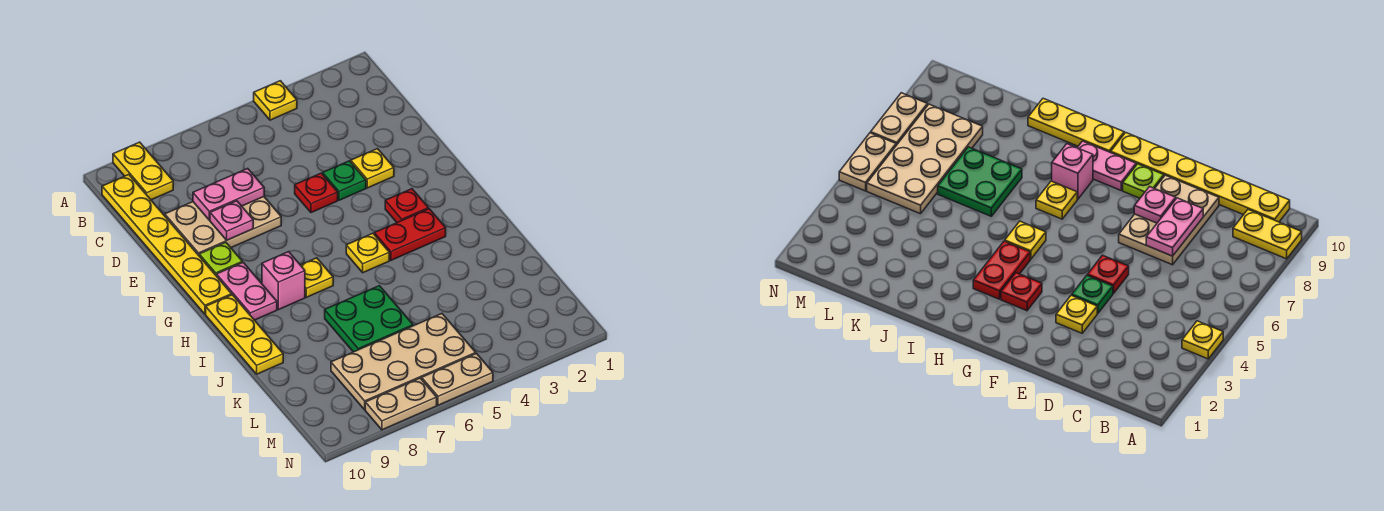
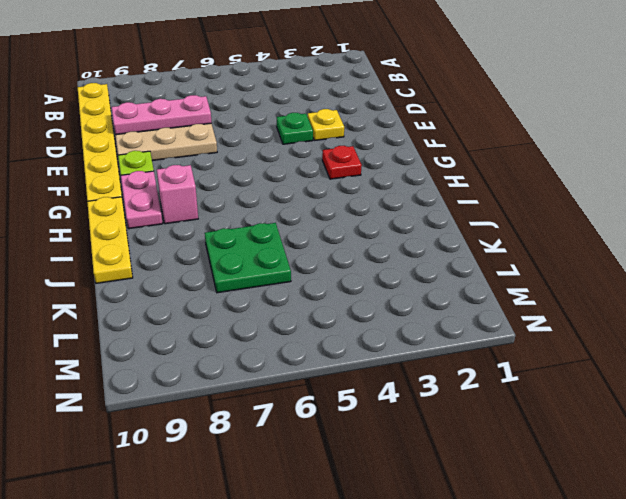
pink plate D7:D9 level 2 -> pink plate D7:D8 level 2
none -> yellow plate A4 level 1
none -> yellow plate A9:B9 level 1
none -> red plate E5 level 1

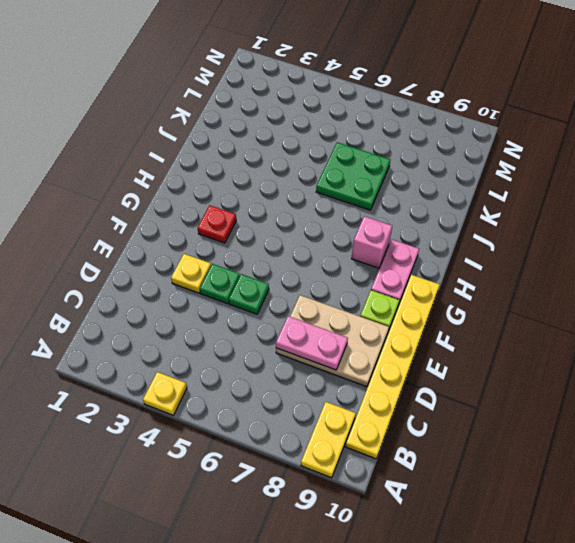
green plate E5 level 1 -> red plate E5 level 1
none -> red plate H3:H4 level 1
none -> yellow plate H5 level 1
none -> yellow plate H7 level 1

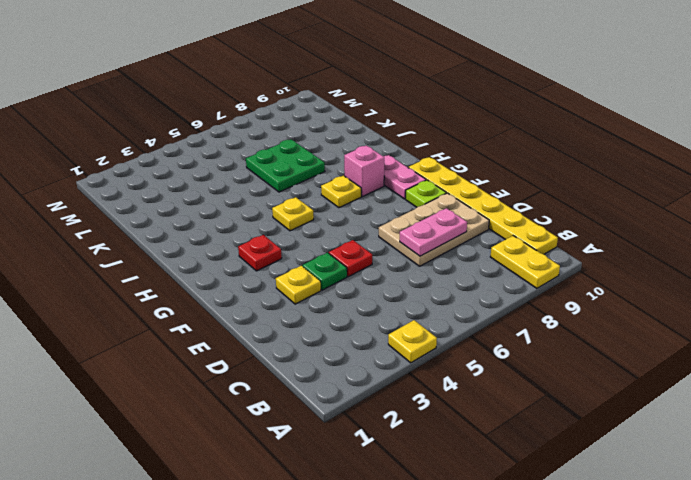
none -> red plate H3:H4 level 1
none -> yellow plate H10:J10 level 1
none -> tan plate L5:M8 level 1

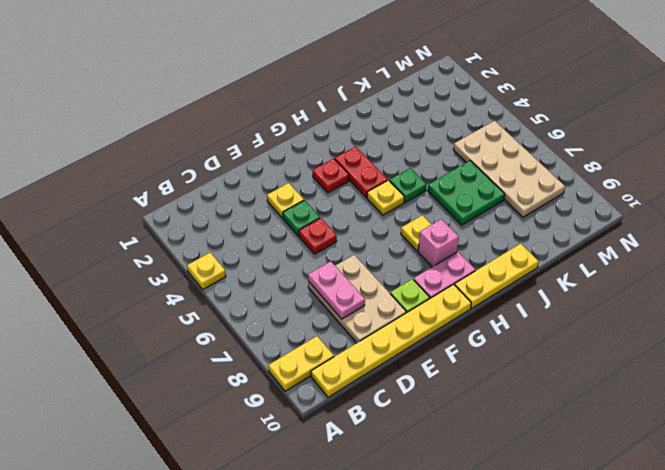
green plate I5 level 1 -> none
none -> tan plate N5:N6 level 1
none -> tan plate N7:N8 level 1
none -> pink plate E8 level 2

